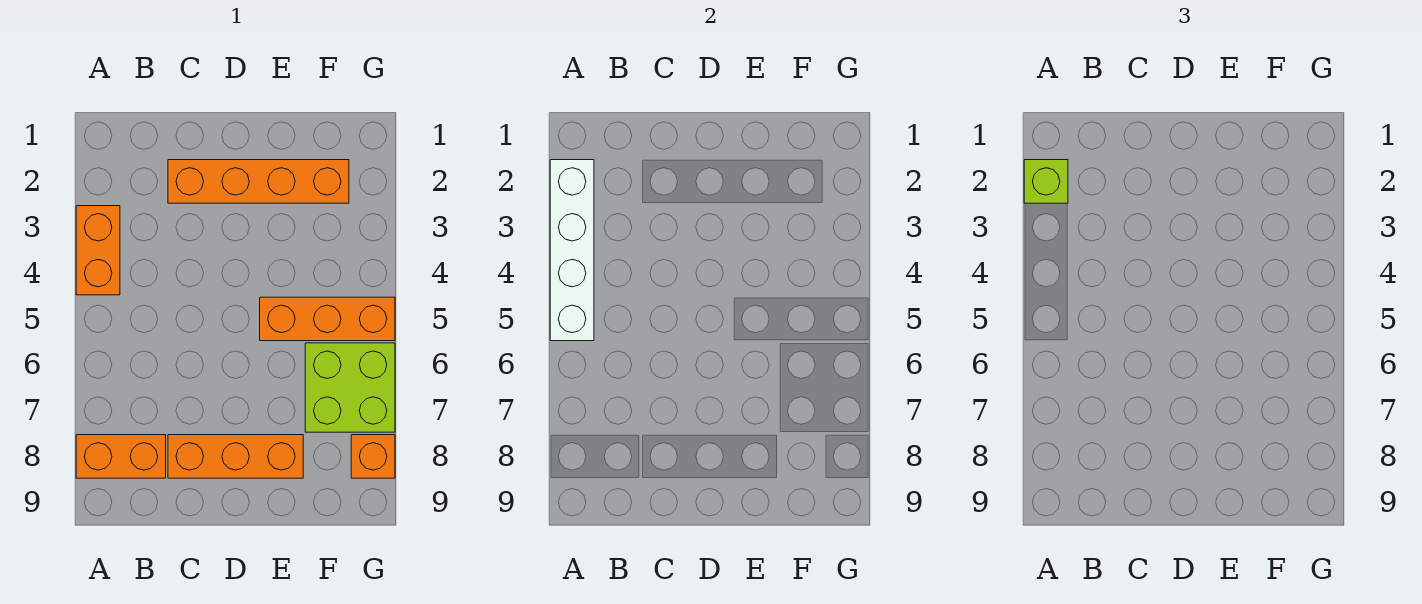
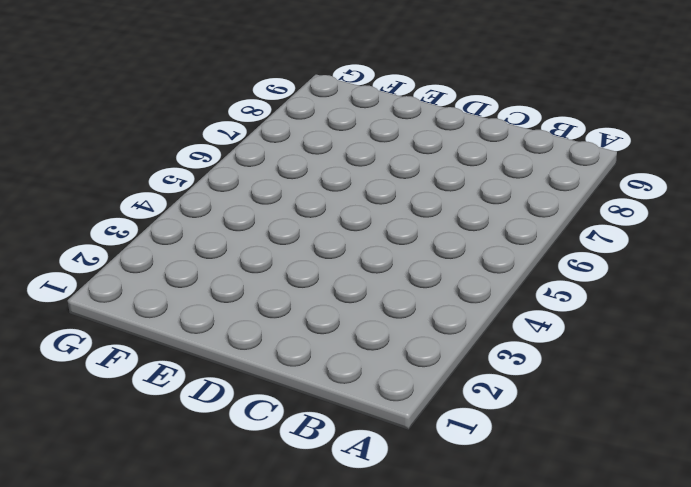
none -> orange brick A3:A4 level 1
none -> orange brick A8:B8 level 1

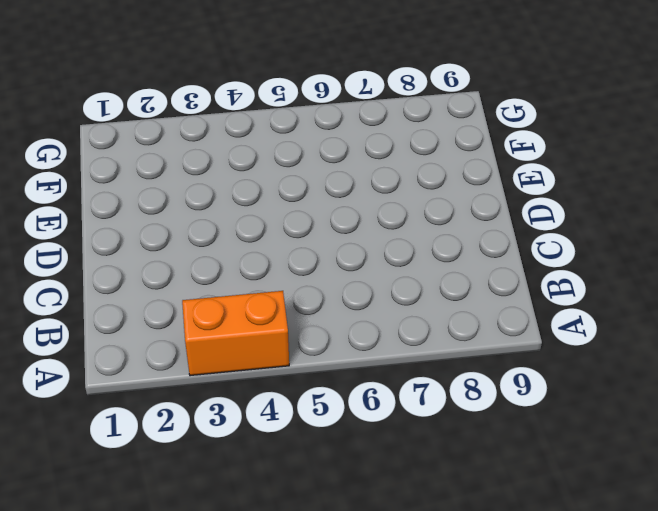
none -> orange brick A8:B8 level 1
none -> orange brick C2:F2 level 1

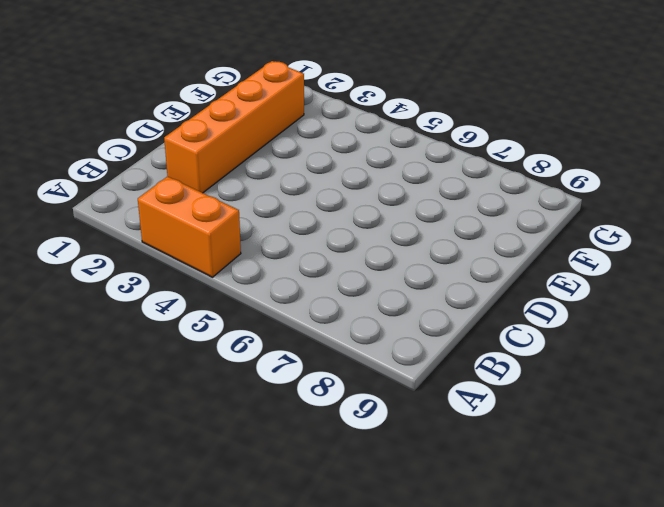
none -> orange brick A8:B8 level 1
none -> orange brick C8:E8 level 1

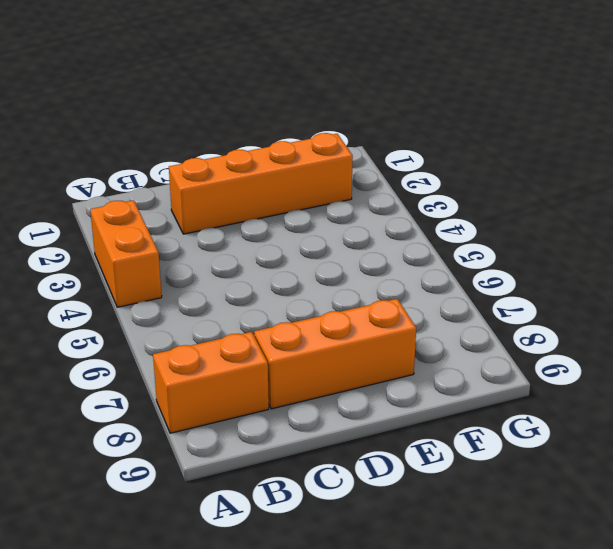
none -> orange brick E5:G5 level 1
none -> lime brick F6:G7 level 1

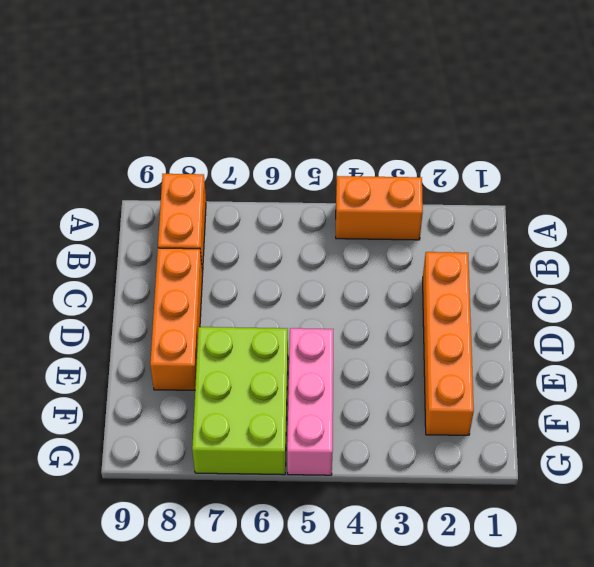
pink brick E5:G5 level 1 -> orange brick E5:G5 level 1
lime brick E6:G7 level 1 -> lime brick F6:G7 level 1
none -> orange brick G8 level 1
none -> white brick A2:A5 level 2

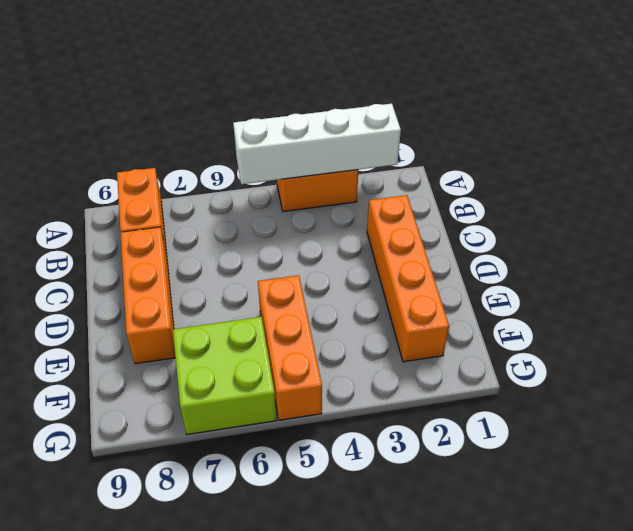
none -> orange brick G8 level 1
none -> lime brick A2 level 3

